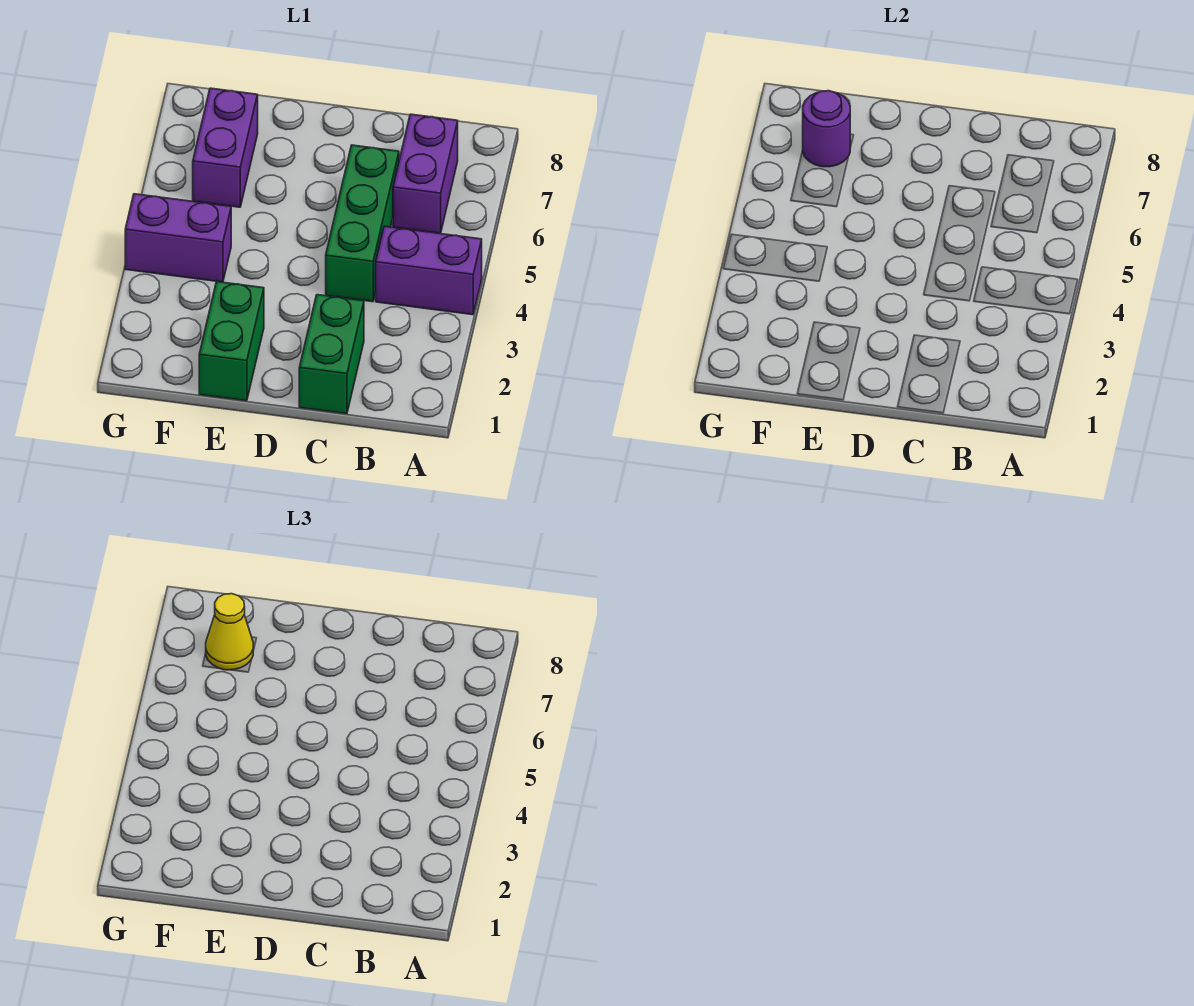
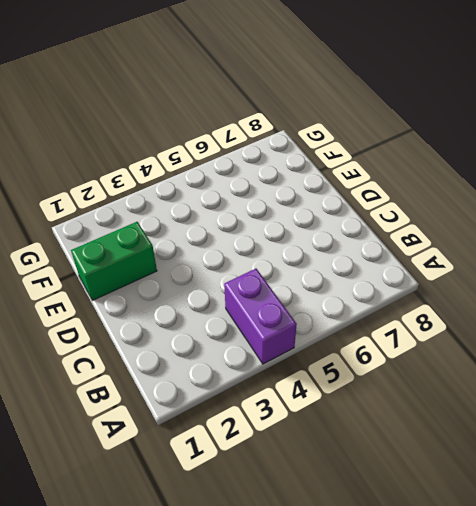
none -> purple brick B6:B7 level 1
none -> green brick C1:C2 level 1

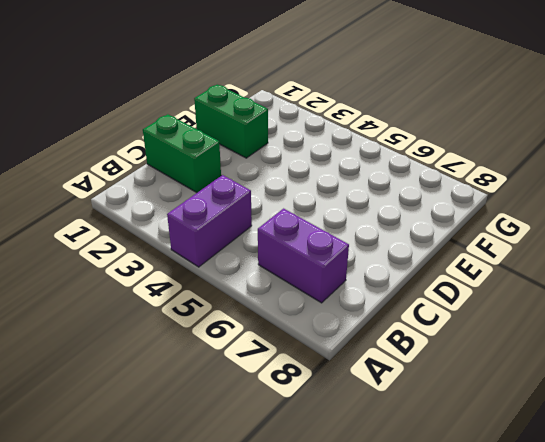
none -> green brick C4:C6 level 1
none -> purple brick F4:G4 level 1

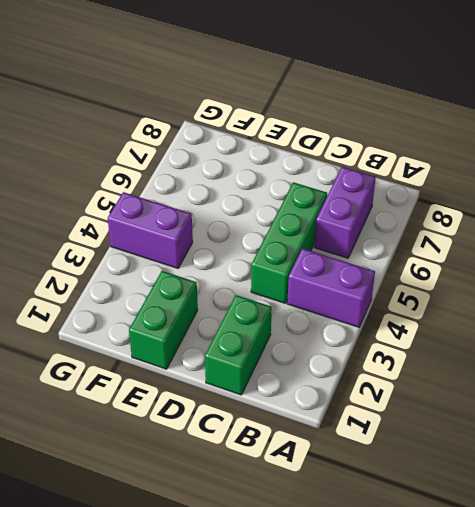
none -> purple brick F6:F7 level 1
none -> purple round brick F7 level 2

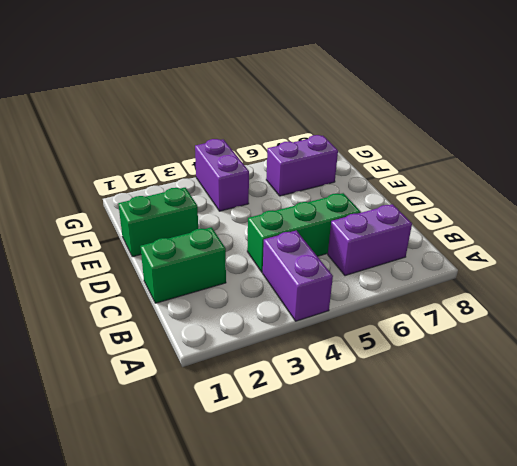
none -> purple round brick F7 level 2
none -> yellow cone F7 level 3

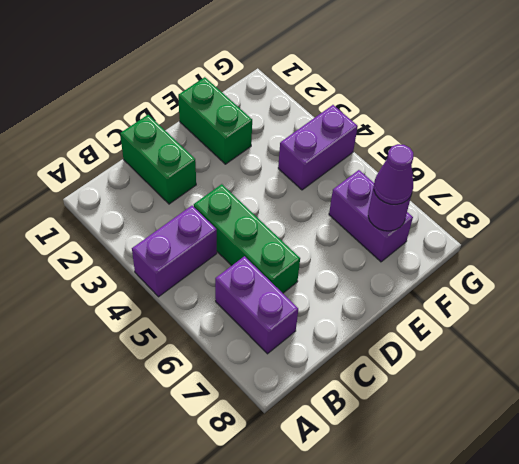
purple cone F7 level 3 -> yellow cone F7 level 3

